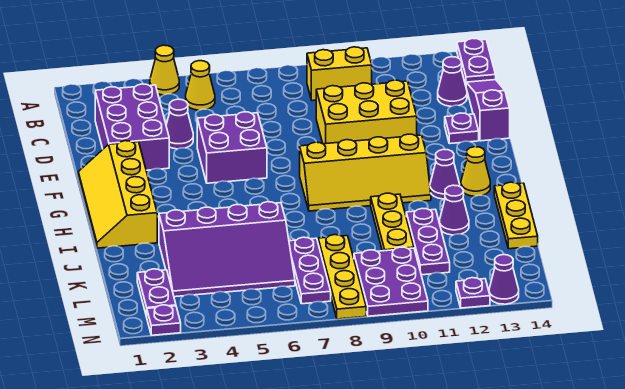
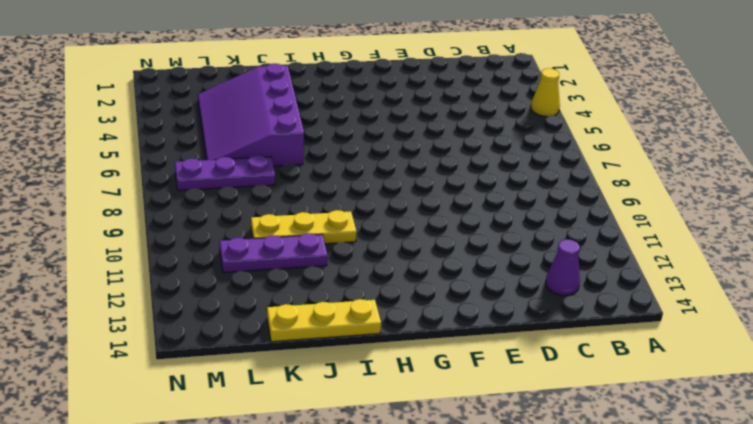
none -> purple plate A14:B14 level 1
none -> yellow cone B5 level 1
none -> yellow brick B9:B10 level 1

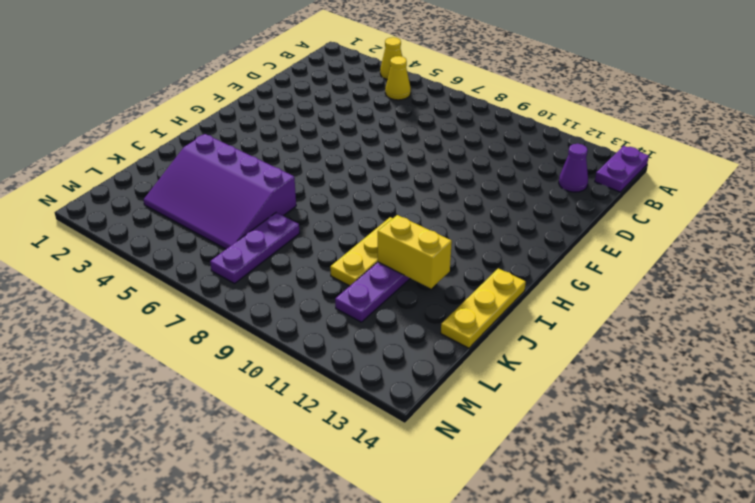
yellow brick J11:J12 level 2 -> yellow brick B9:B10 level 1
none -> purple brick C2:E3 level 1
none -> purple slope C14:E14 level 1 top E
none -> purple cone D4 level 1

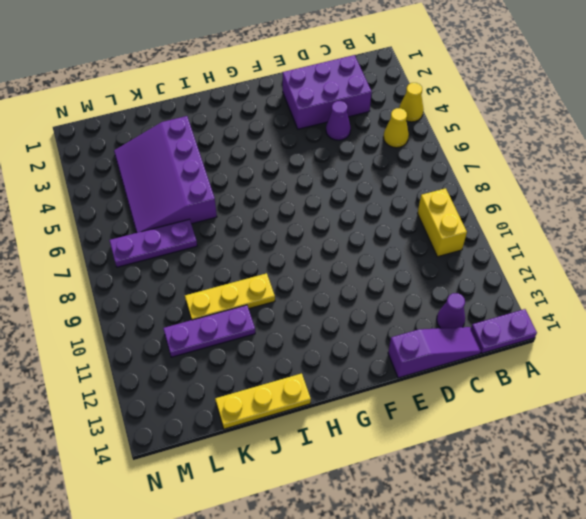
none -> yellow brick D9:E11 level 1
none -> purple brick E5:F6 level 1
none -> purple plate E13 level 1

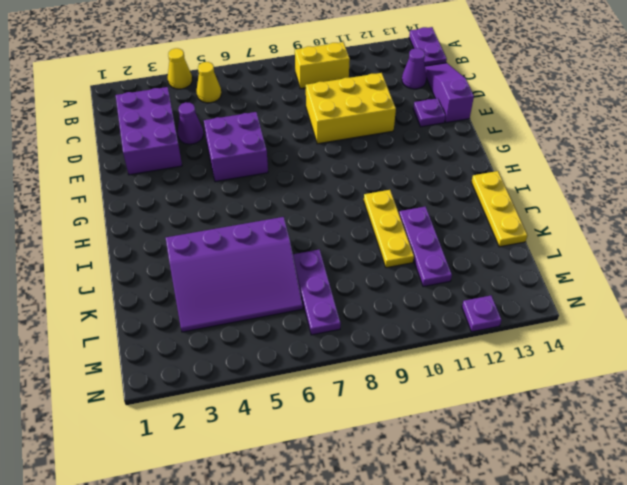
none -> yellow slope F1:I2 level 1 top 2
none -> yellow slope G8:H11 level 1 top G
none -> purple cone H12 level 1

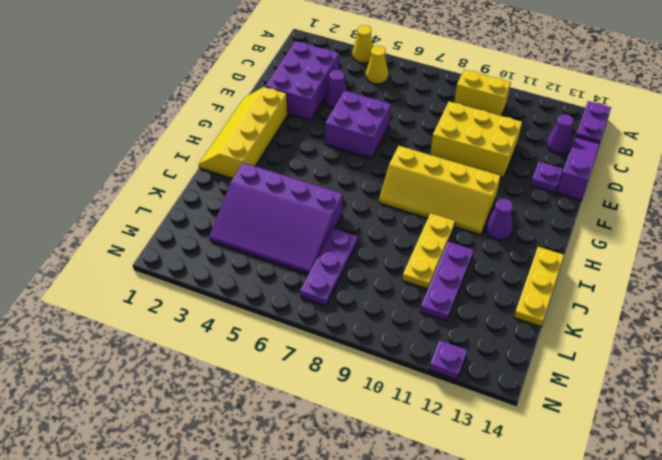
none -> yellow cone H13 level 1
none -> purple cone J12 level 1
none -> yellow plate K8:N8 level 1

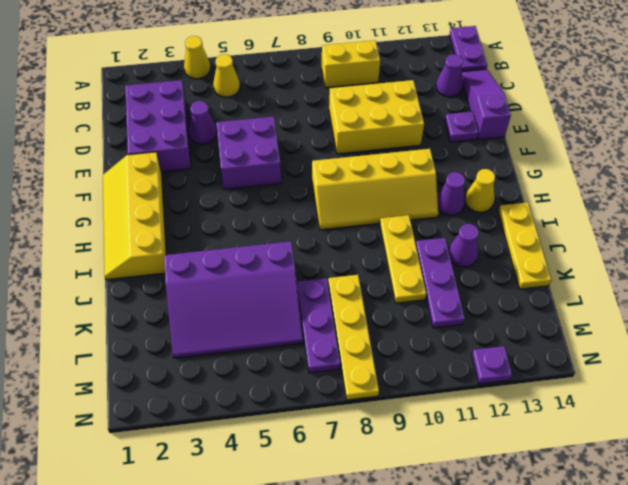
none -> purple plate L2:M2 level 1
none -> purple plate L9:N10 level 1
none -> purple plate N2 level 1

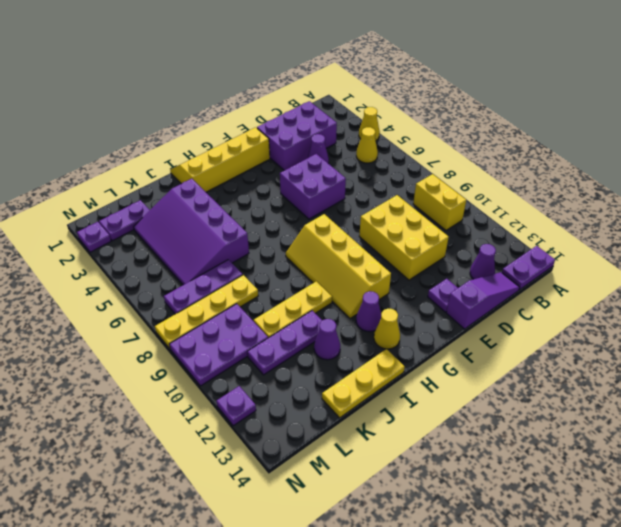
none -> purple cone N13 level 1

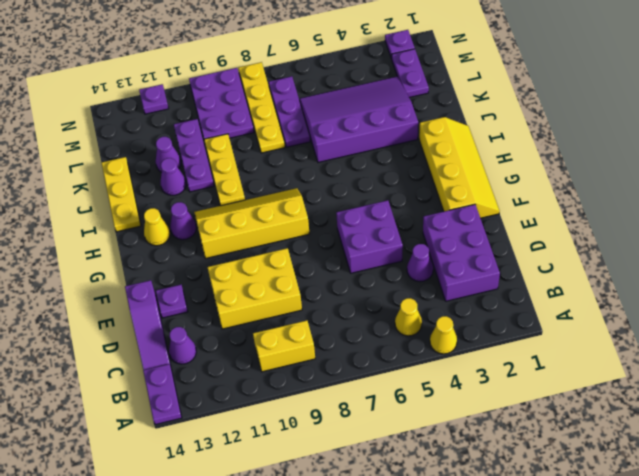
purple cone K12 level 1 -> purple cone N13 level 1

